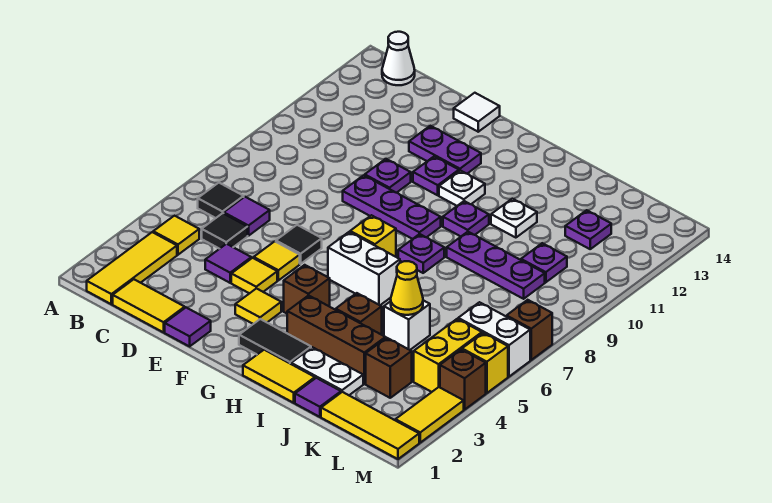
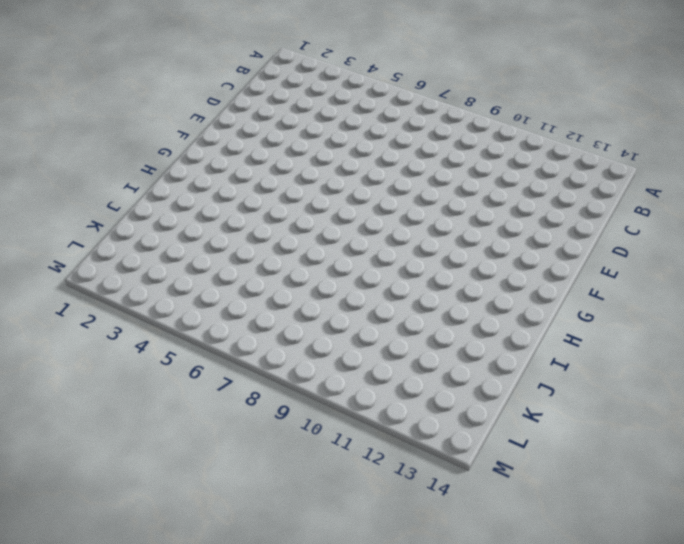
none -> yellow tile B1:B3 level 1
none -> yellow tile B4 level 1
none -> black tile B6 level 1
none -> white cone B14 level 1

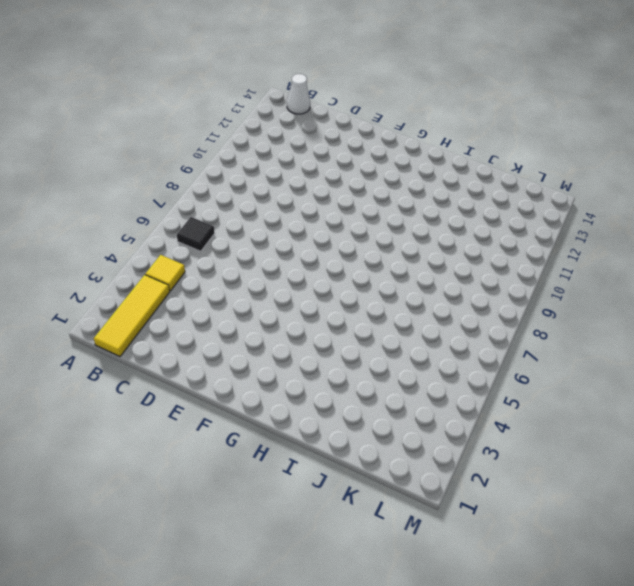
none -> yellow tile C1:D1 level 1
none -> black tile C5 level 1
none -> purple tile C6 level 1
none -> purple tile D4 level 1

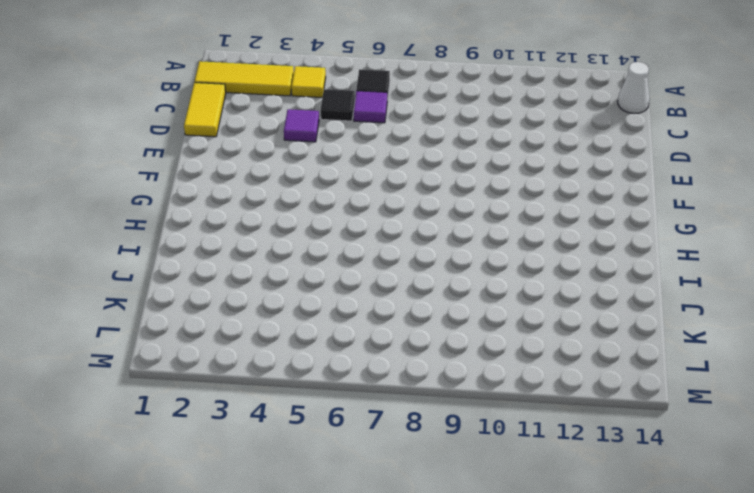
none -> purple tile E1 level 1
none -> yellow tile E4 level 1
none -> yellow tile E5 level 1
none -> black tile E6 level 1

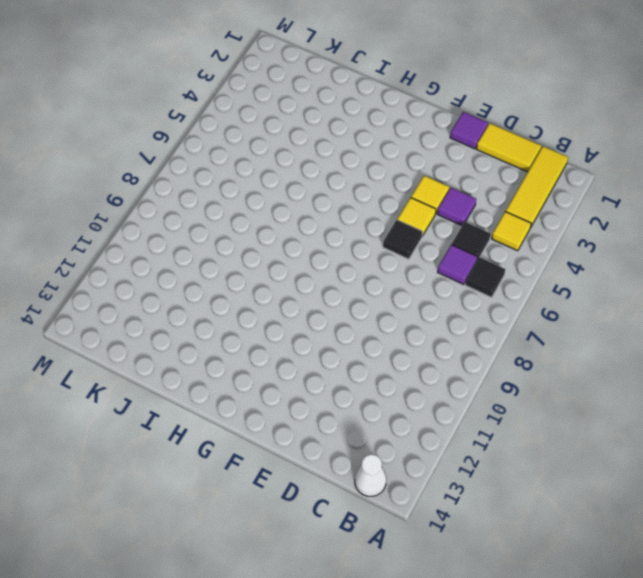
none -> purple plate E9:G9 level 1
none -> purple plate E10 level 1
none -> purple plate E12:F12 level 1
none -> white tile E14 level 1

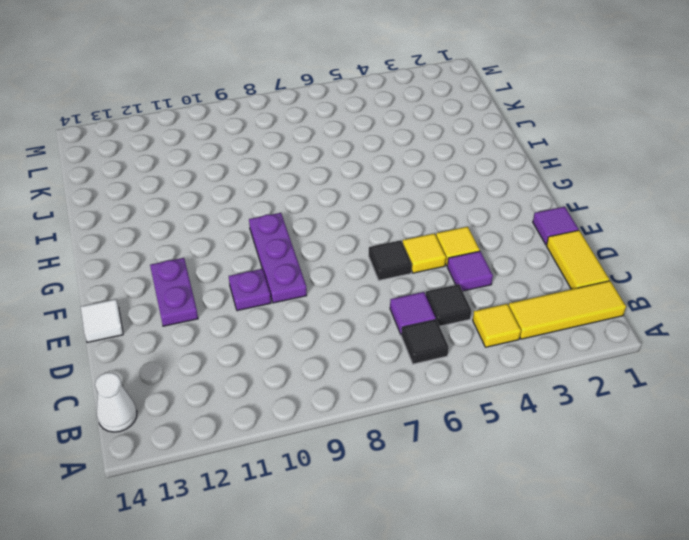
none -> yellow tile F3 level 1
none -> purple plate F11 level 1
none -> black tile G2:H2 level 1
none -> brown brick G4 level 1

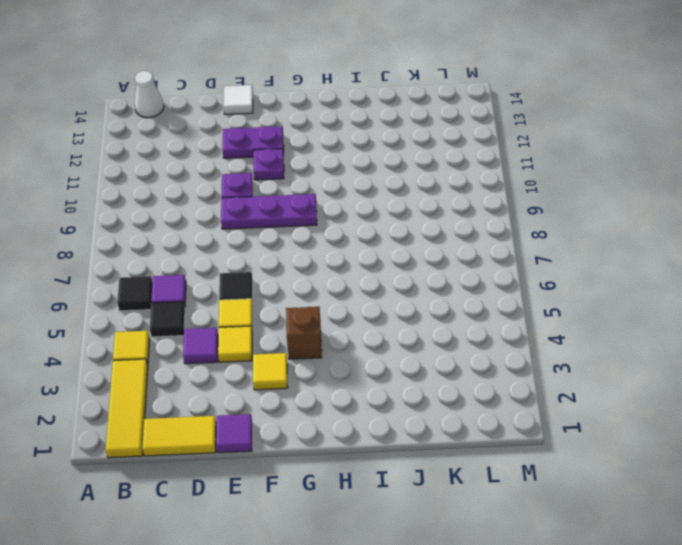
none -> black tile G2:H2 level 1
none -> white brick G6:H6 level 1
none -> yellow brick G7 level 1
none -> white plate G11 level 1

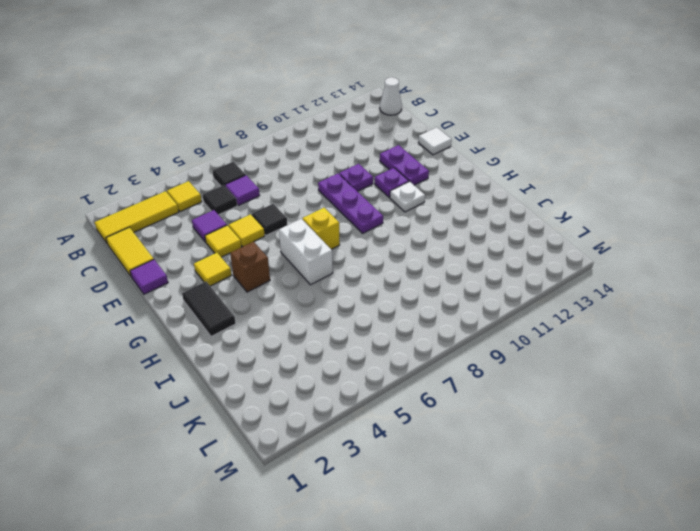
none -> yellow tile H1:I1 level 1
none -> brown brick H3:J3 level 1
none -> purple plate H8 level 1
none -> purple plate H10 level 1

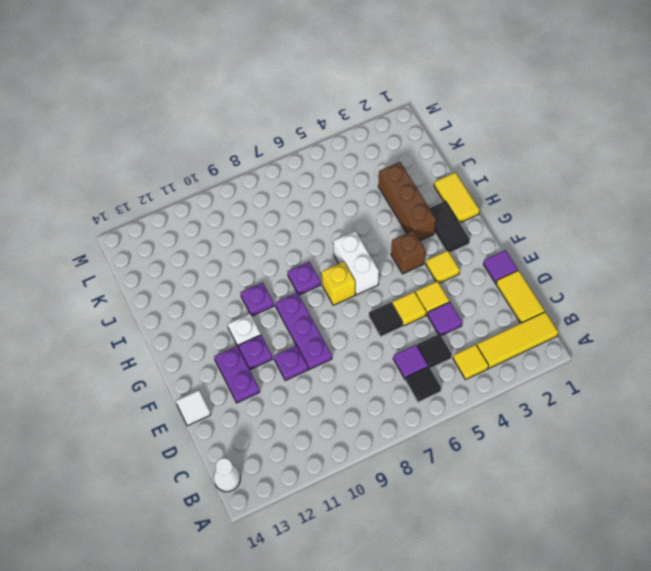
none -> white plate I2:J2 level 1
none -> brown brick I4 level 1
none -> purple plate I9:K9 level 1
none -> white plate I11 level 1

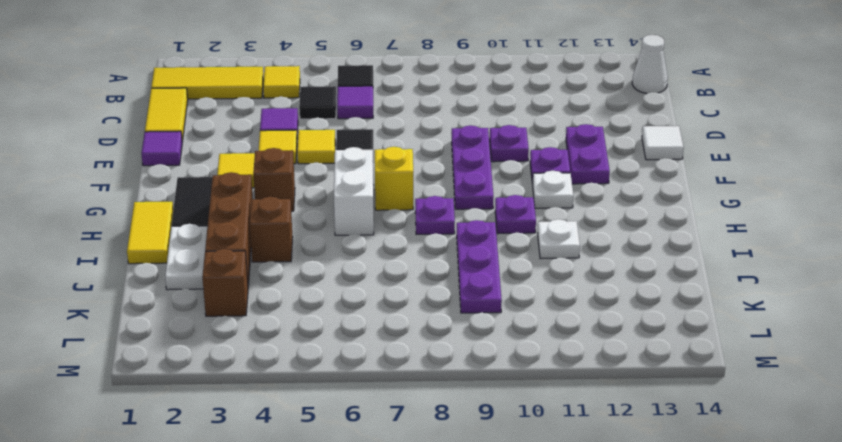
none -> purple tile J1 level 1
none -> white brick J5 level 1
none -> yellow tile K1:M1 level 1
none -> purple plate K10 level 1

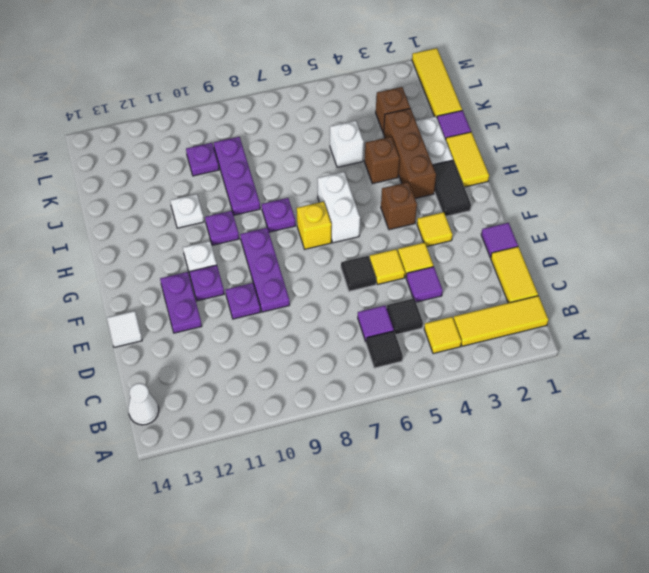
none -> purple plate K12 level 1
none -> yellow brick L4:L5 level 1
none -> white brick L6:M6 level 1
none -> yellow tile M2:M3 level 1

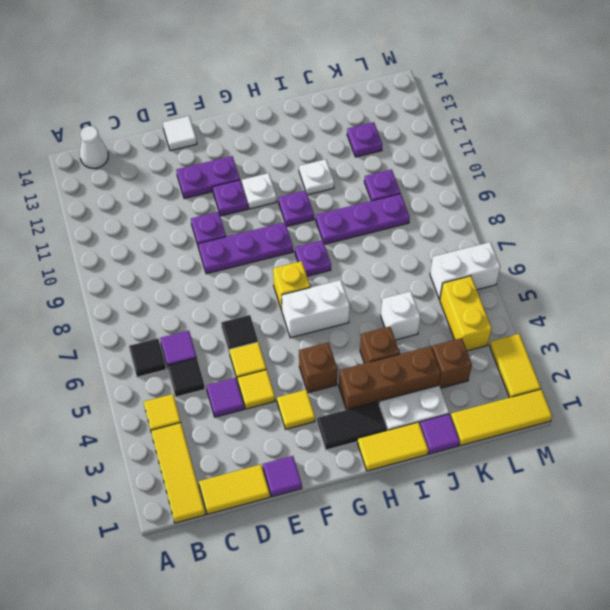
none -> brown brick M4 level 1
none -> yellow brick M5 level 1
none -> brown brick M7 level 1
none -> yellow cone J5 level 2

